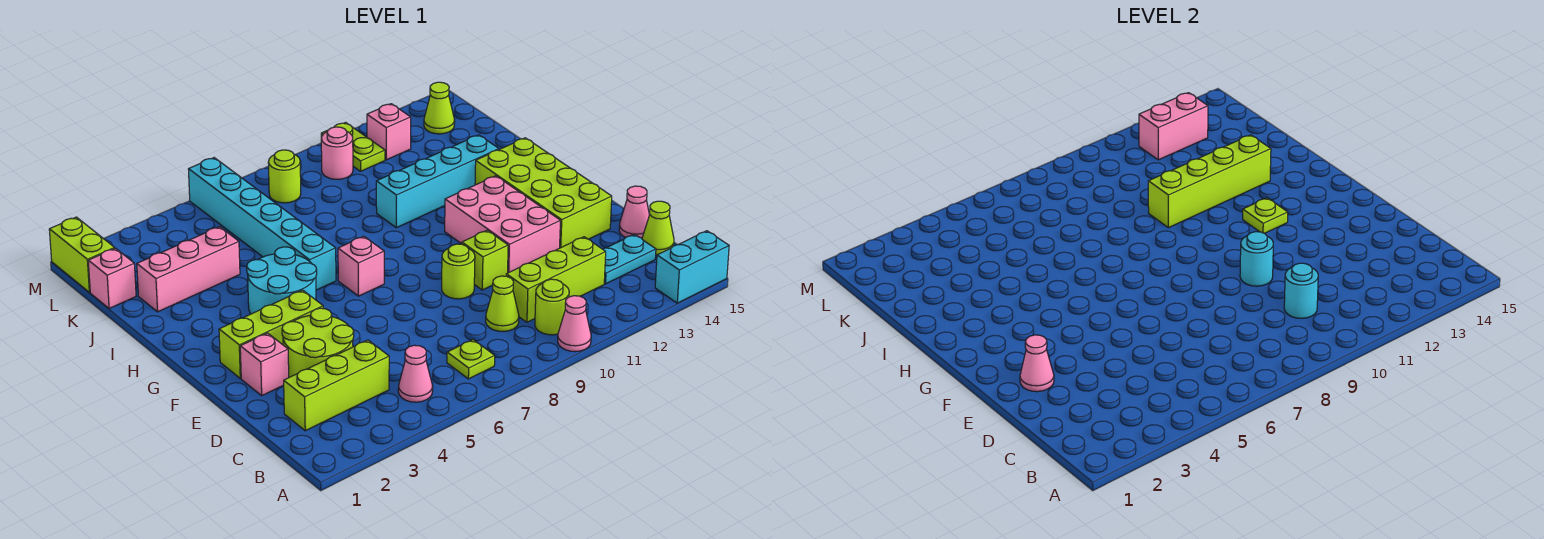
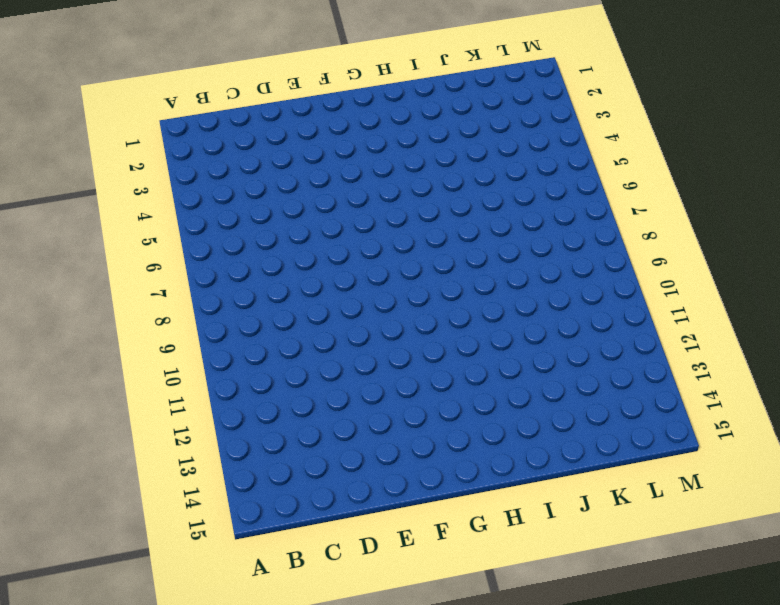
none -> pink cone A10 level 1
none -> cyan brick A14:A15 level 1
none -> pink cone B5 level 1
none -> lime plate B7 level 1

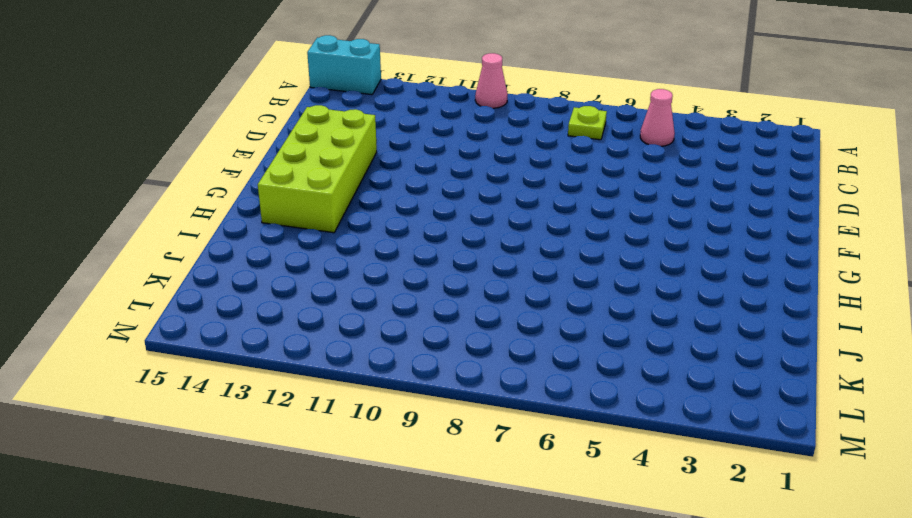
none -> lime round brick B10 level 1
none -> lime brick C2:C4 level 1
none -> lime cone C9 level 1
none -> lime brick C10:C12 level 1

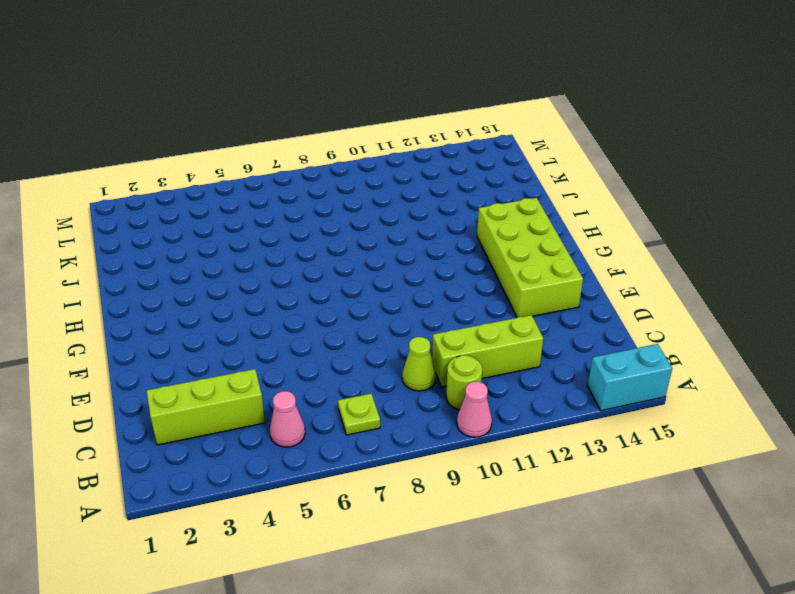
none -> cyan plate C13:C14 level 1
none -> lime cone C15 level 1
none -> lime round brick D3:E4 level 1
none -> pink cone D15 level 1

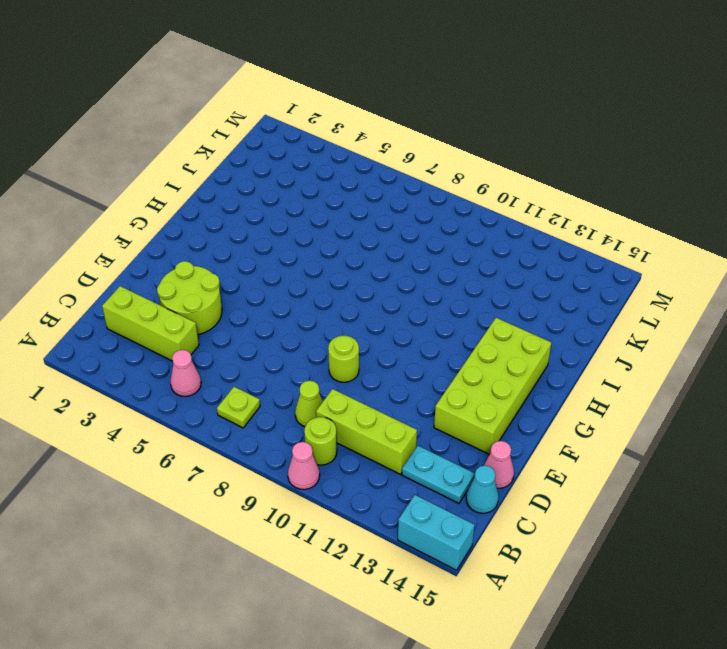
cyan cone C15 level 1 -> lime cone C15 level 1
none -> pink brick E2 level 1
none -> lime brick E10 level 1
none -> pink brick E11:G12 level 1
none -> lime brick F2:F4 level 1

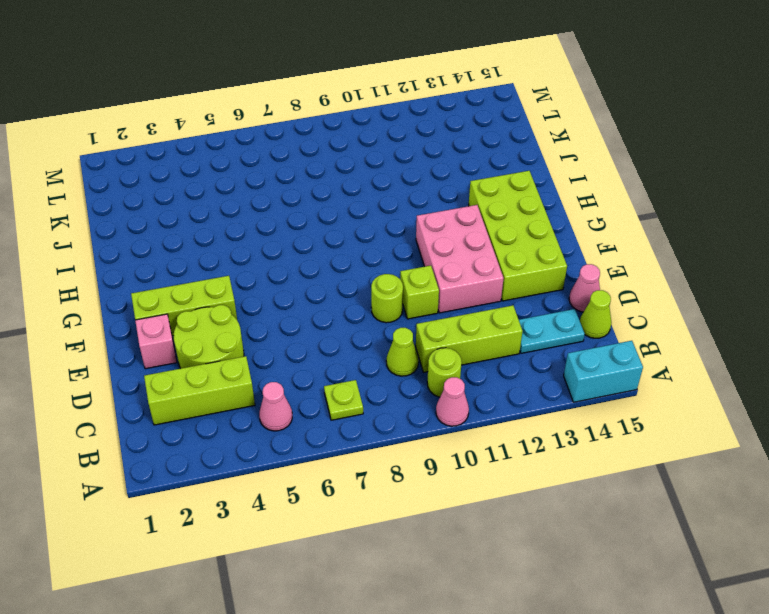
none -> cyan round brick G4:H5 level 1
none -> pink brick G7 level 1
none -> cyan brick H6:M6 level 1
none -> cyan brick I10:I13 level 1

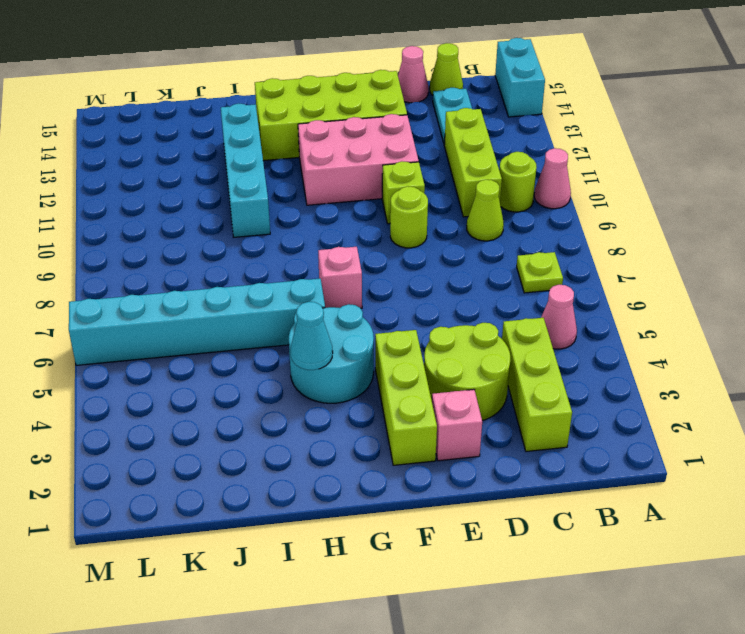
cyan cone H4 level 2 -> none
none -> pink brick J2:J4 level 1
none -> pink brick K1 level 1
none -> lime brick L1:M1 level 1
none -> lime round brick L8 level 1

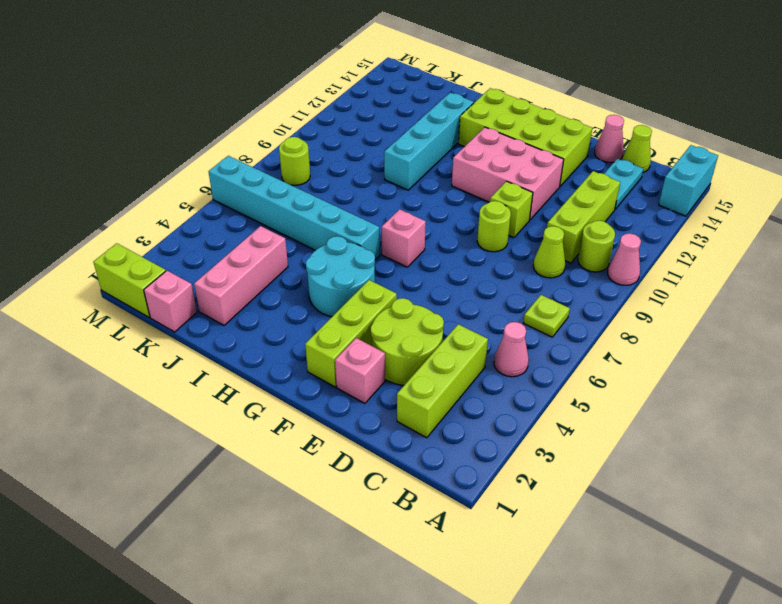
none -> pink round brick L10 level 1
none -> lime plate L11:M11 level 1
none -> pink brick L12 level 1
none -> lime cone L14 level 1

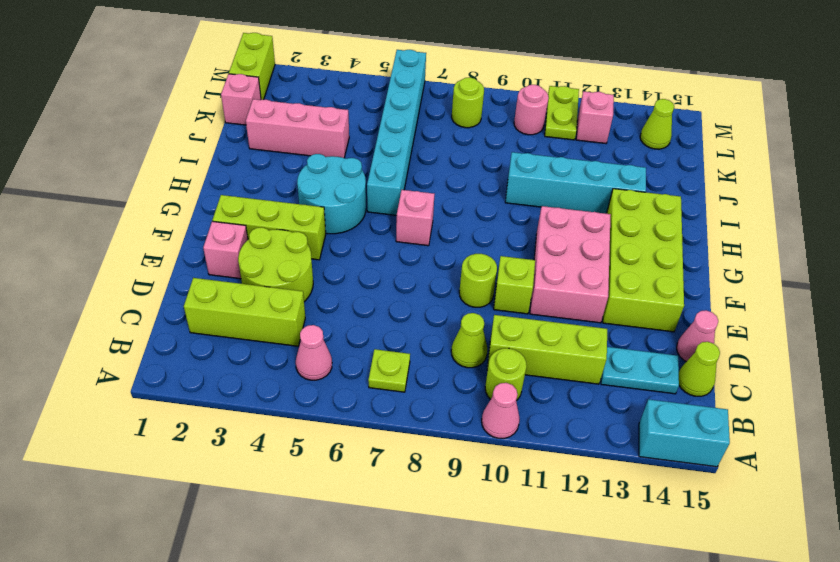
none -> cyan round brick C10 level 2
none -> pink cone E2 level 2
none -> cyan round brick E10 level 2
none -> lime plate G12 level 2

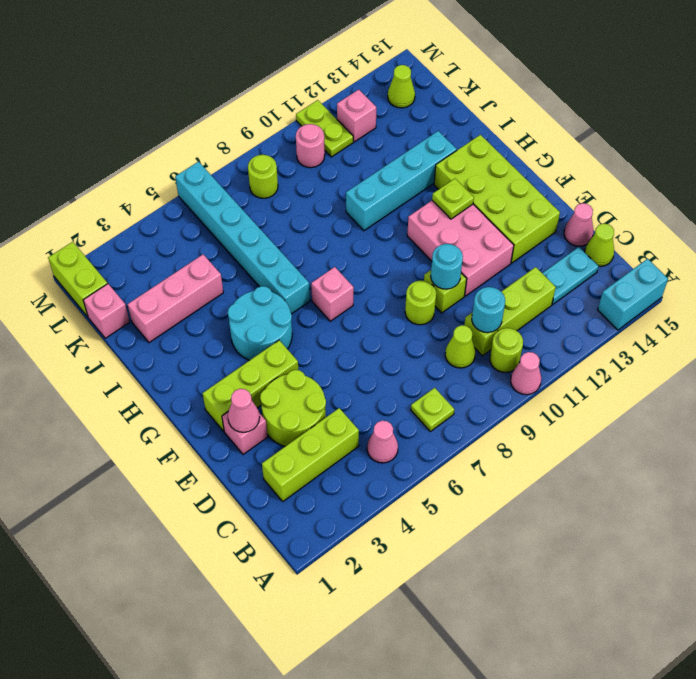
none -> lime brick I10:I13 level 2
none -> pink brick L12:L13 level 2

